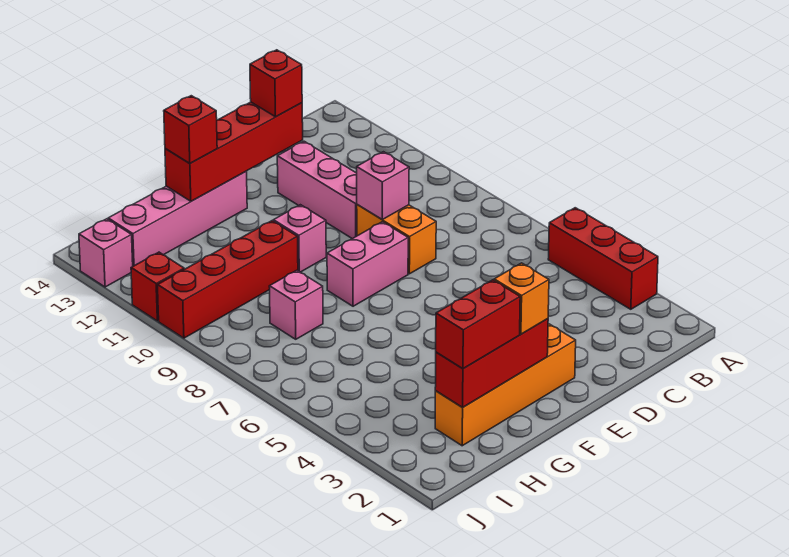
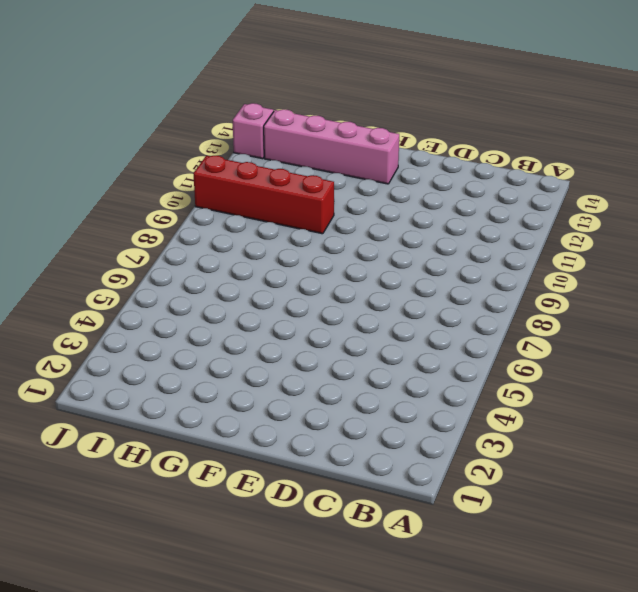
none -> red brick A3:A5 level 1
none -> orange brick D8:D9 level 1
none -> pink brick D10:D12 level 1

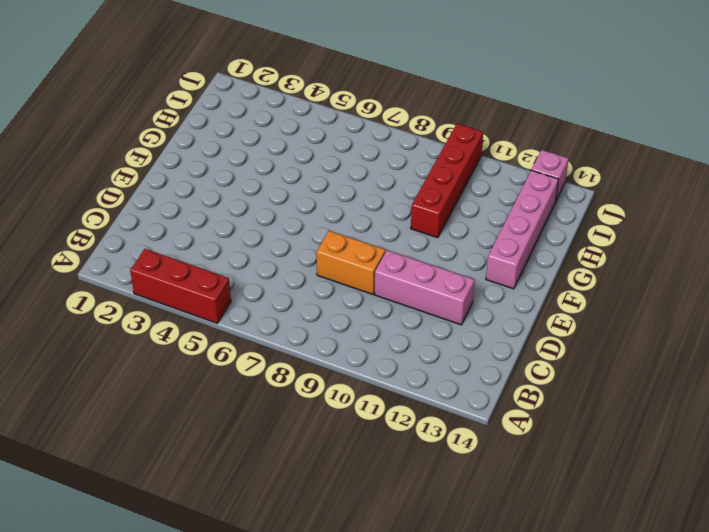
none -> orange brick E2:H2 level 1
none -> pink brick E8:F8 level 1
none -> pink brick F10 level 1

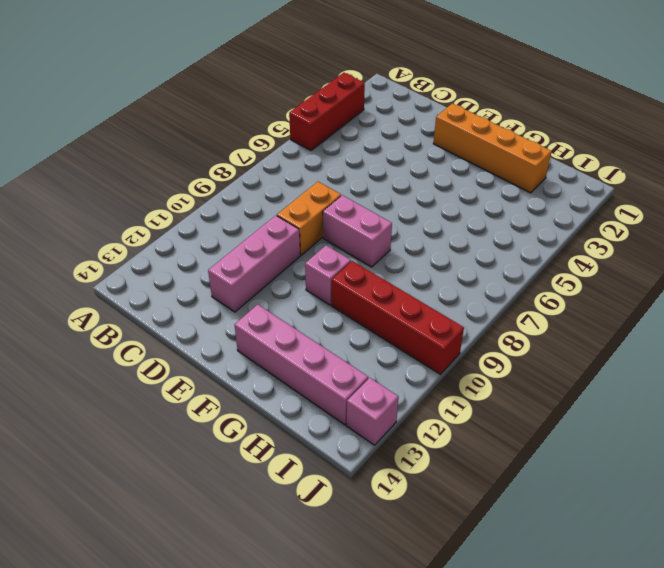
none -> pink brick H8 level 1
none -> red brick J11 level 1
none -> pink brick D9 level 2

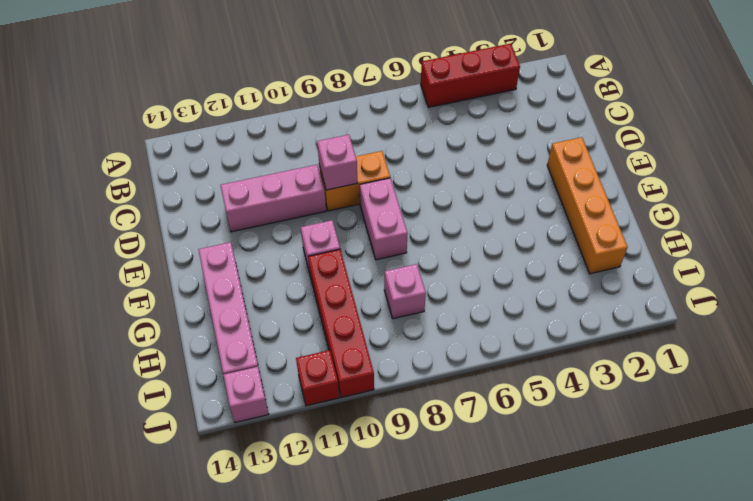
none -> red brick D13:G13 level 2
none -> red brick F2:H2 level 2
none -> red brick D13 level 3

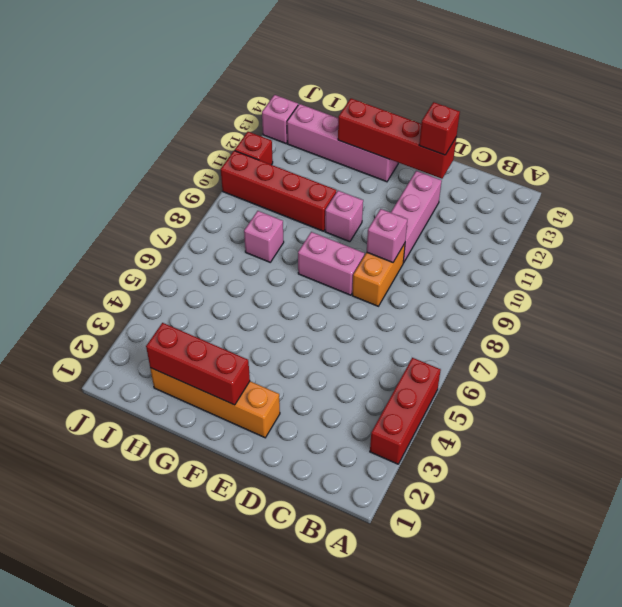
none -> orange brick F2 level 3
none -> red brick G2:H2 level 3
none -> red brick G13 level 3

